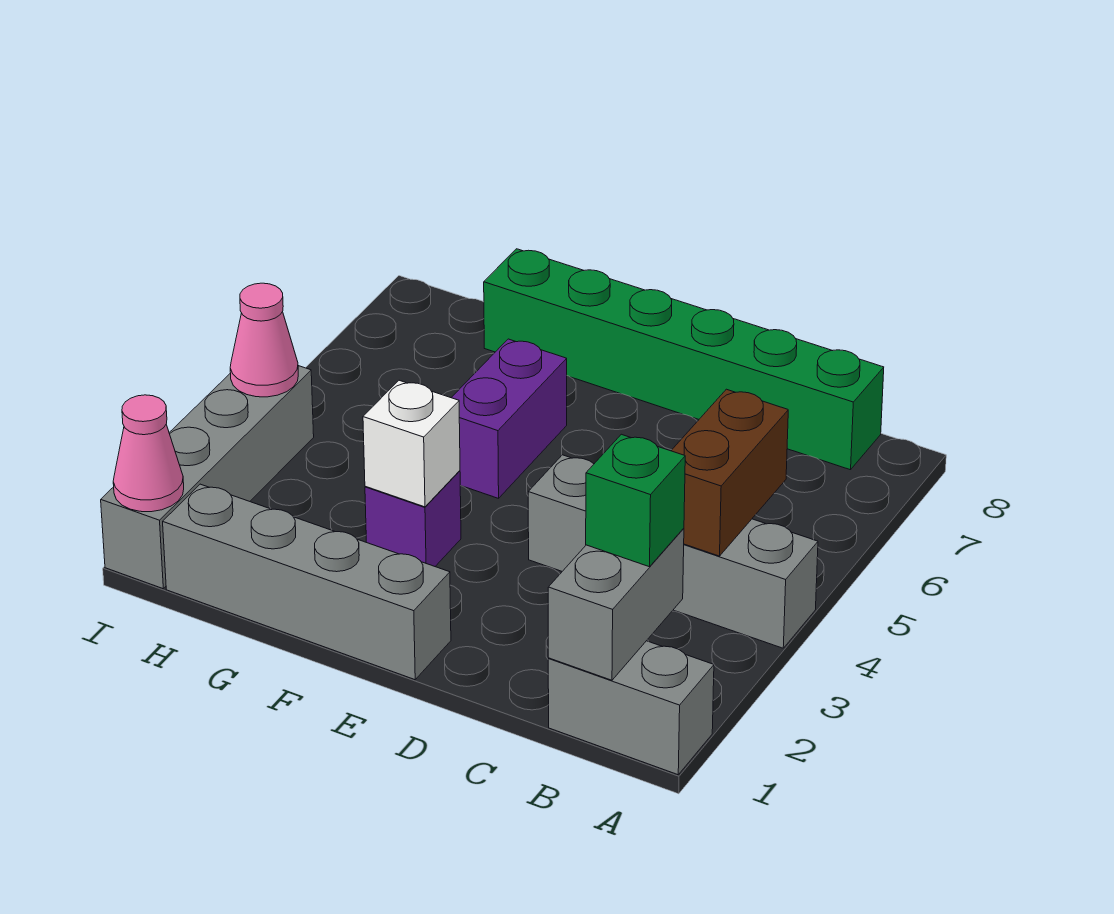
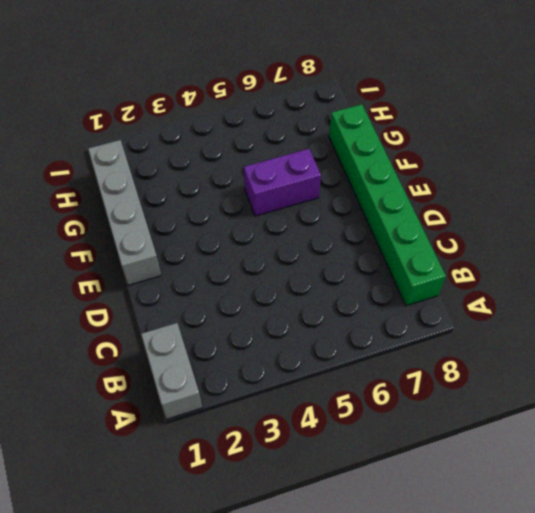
none -> grey brick A4:D4 level 1
none -> purple brick F3 level 1
none -> grey brick I1:I4 level 1

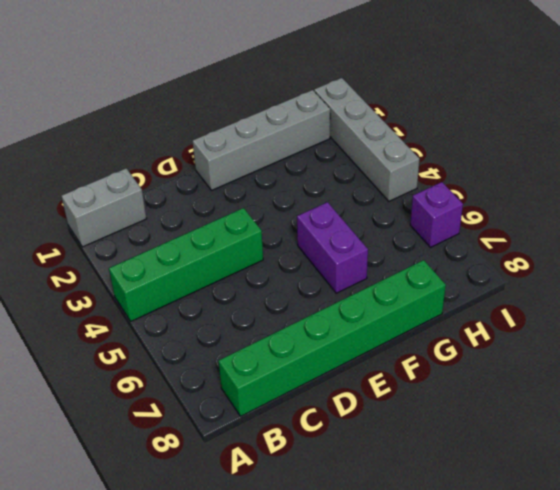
green brick A4:D4 level 1 -> grey brick A4:D4 level 1
purple brick I6 level 1 -> purple brick F3 level 1
none -> grey brick B1:B2 level 2
none -> brown brick B4:B5 level 2
none -> white brick F3 level 2

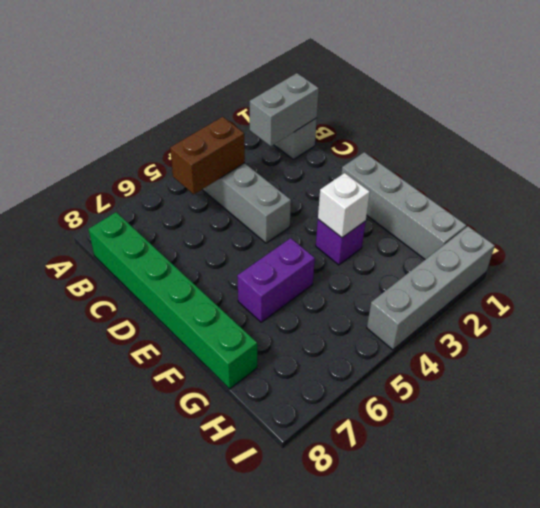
none -> pink cone I1 level 2
none -> pink cone I4 level 2
none -> green brick B2 level 3

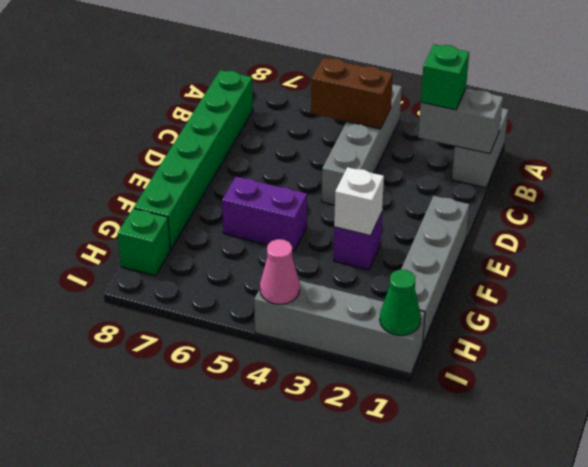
green brick H8 level 1 -> none
green cone I1 level 2 -> pink cone I1 level 2

